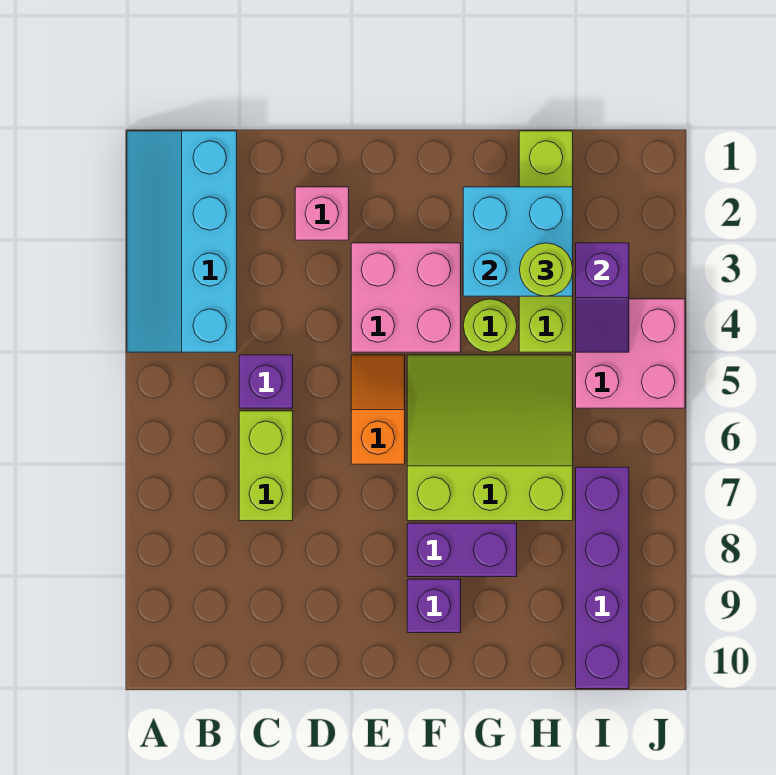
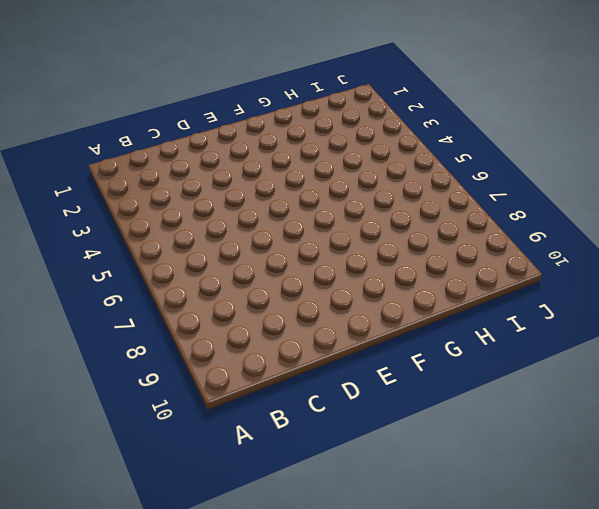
none -> cyan slope A1:B4 level 1 top B
none -> purple brick C5 level 1
none -> lime brick C6:C7 level 1

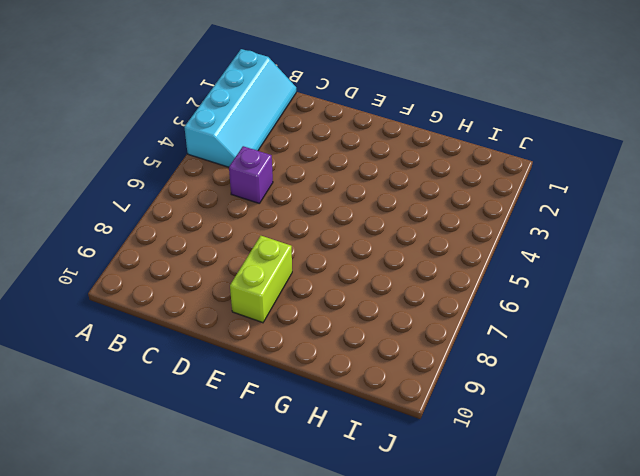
cyan slope A1:B4 level 1 top A -> cyan slope A1:B4 level 1 top B
lime brick E8:E9 level 1 -> lime brick C6:C7 level 1
none -> pink brick D2 level 1
none -> pink brick E3:F4 level 1
none -> orange slope E5:E6 level 1 top 6

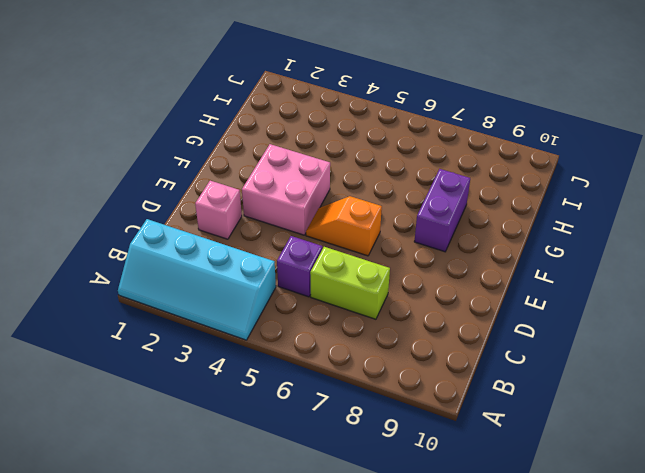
none -> lime slope F5:H7 level 1 top 7
none -> purple brick F9 level 1
none -> lime round brick G4 level 1

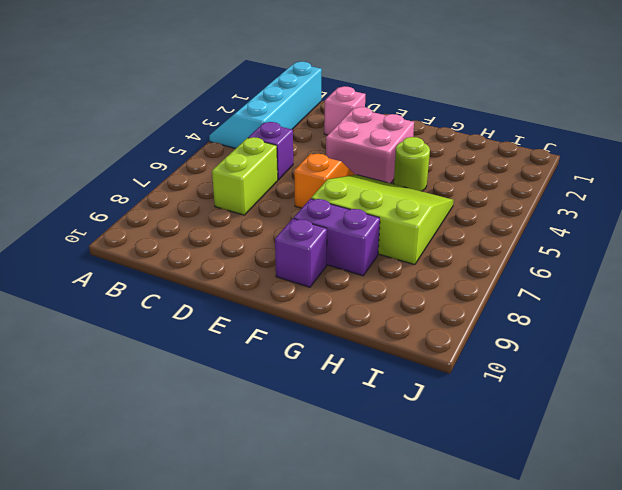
none -> lime brick H1:H4 level 1
none -> pink brick I4:J5 level 1
none -> purple brick I7:I10 level 1

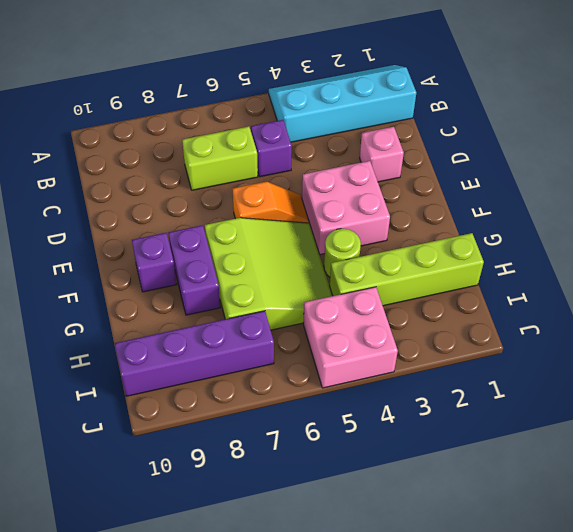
none -> cyan brick G2:H3 level 2
none -> purple slope I3:I4 level 2 top 3
none -> lime round brick H3 level 3

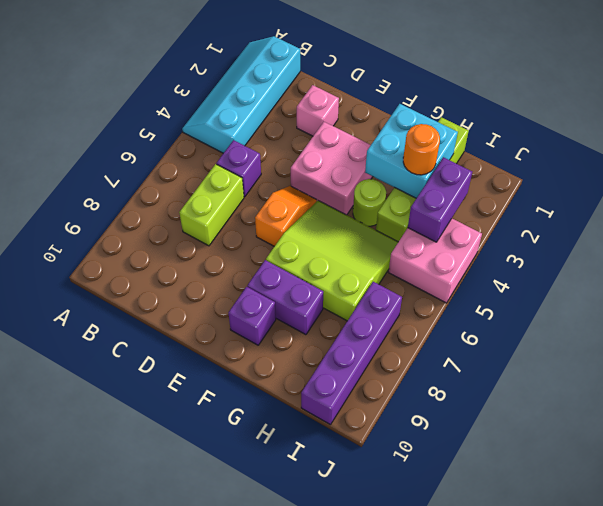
orange round brick H3 level 3 -> lime round brick H3 level 3
purple brick I3:I4 level 2 -> purple slope I3:I4 level 2 top 3

